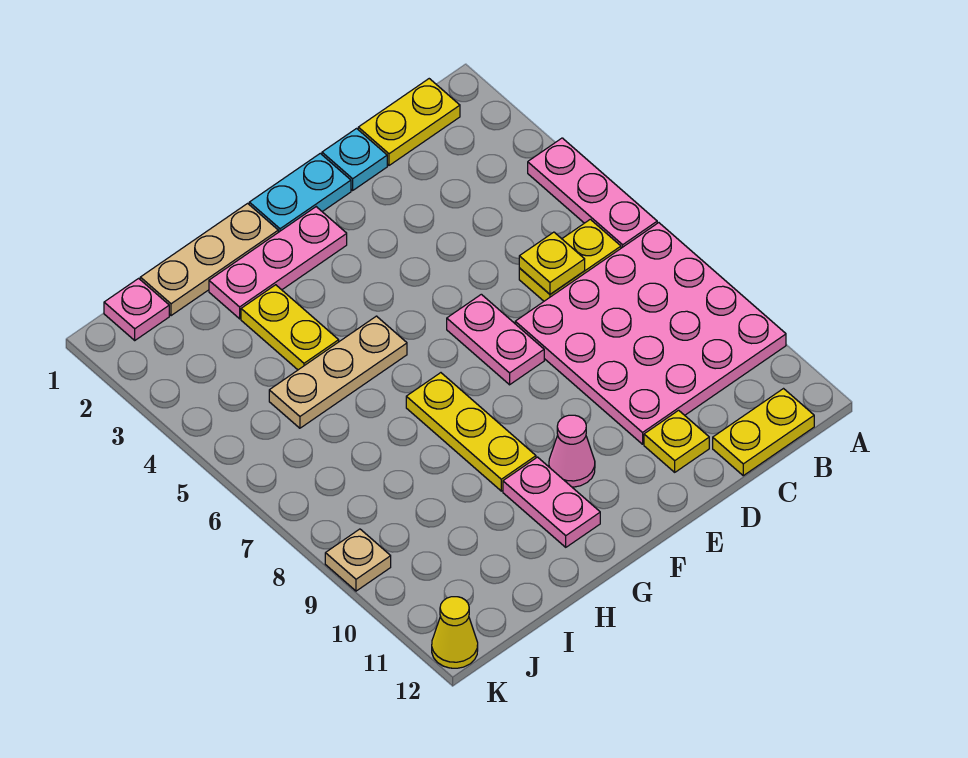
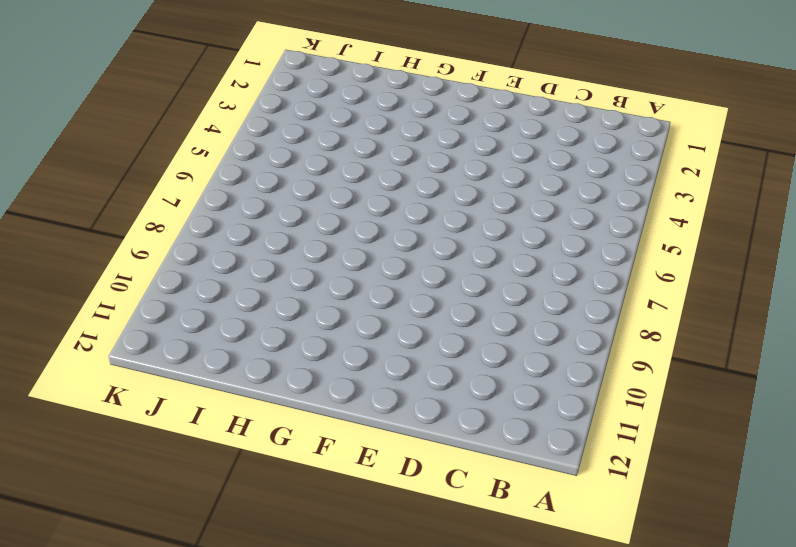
none -> pink plate A4:A6 level 1
none -> pink plate A7:D10 level 1
none -> yellow plate B1:C1 level 1

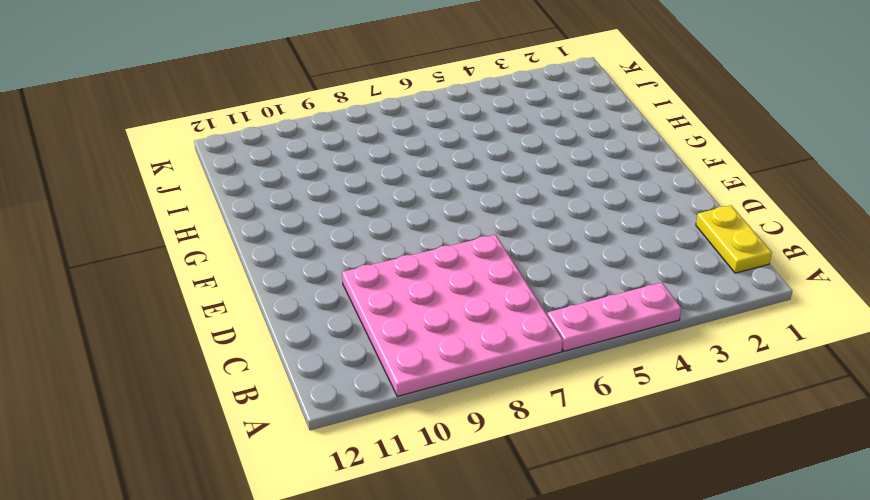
none -> yellow plate B6:C6 level 1
none -> yellow plate B12:C12 level 1
none -> cyan plate D1 level 1

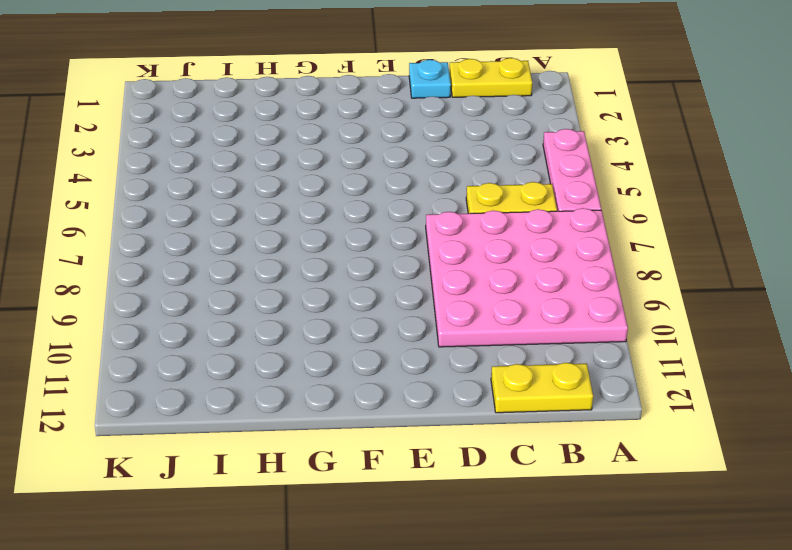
none -> yellow plate D11 level 1
none -> cyan plate E1:F1 level 1
none -> pink plate E6:E7 level 1

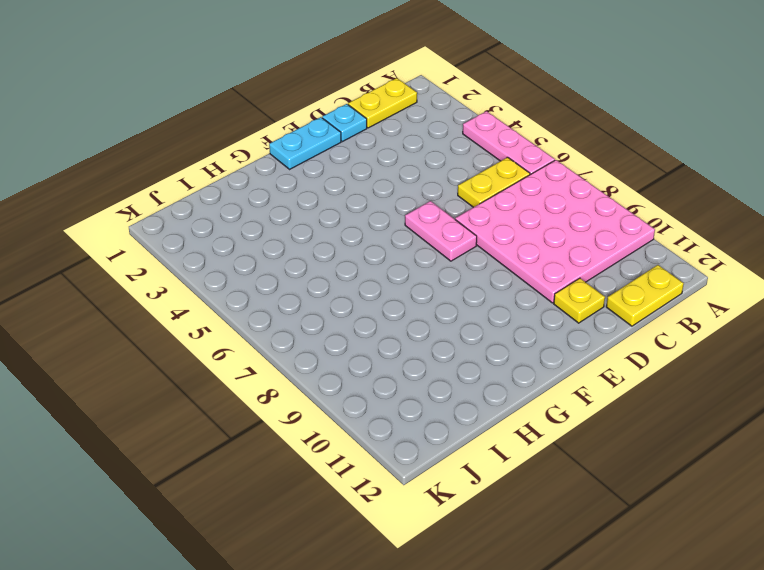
none -> pink plate F2:H2 level 1
none -> pink cone F10 level 1
none -> tan plate G1:I1 level 1

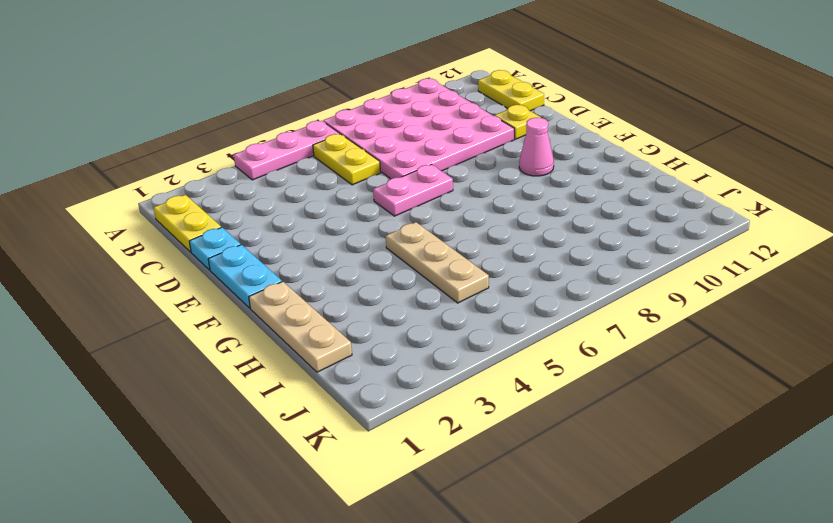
none -> pink plate F2:H2 level 1
none -> yellow plate G7:G9 level 1
none -> pink plate G10:G11 level 1

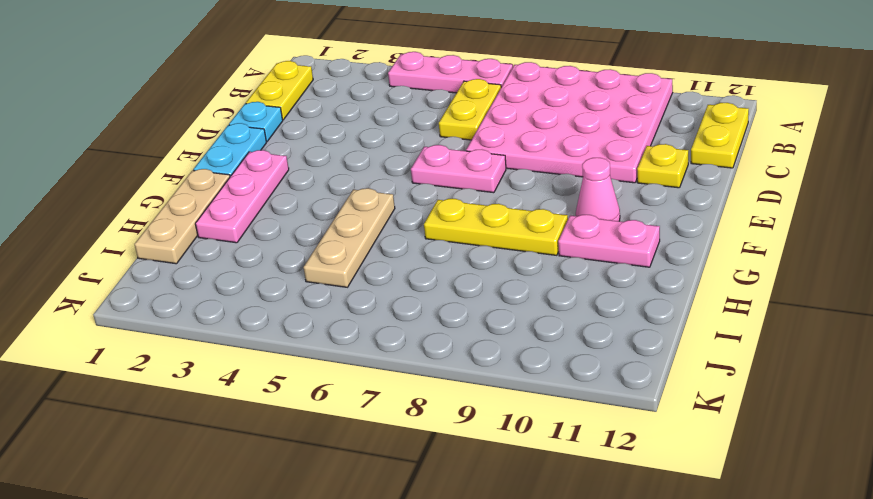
none -> yellow plate H3:H4 level 1
none -> pink plate J1 level 1
none -> tan plate K9 level 1

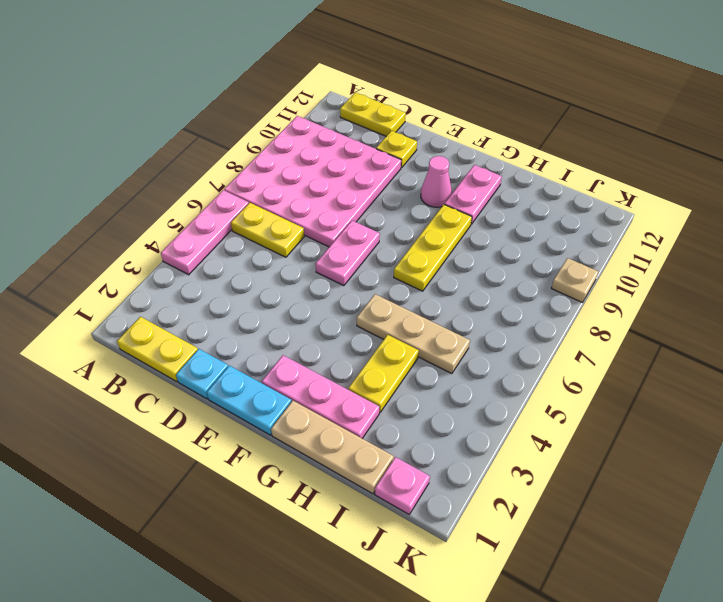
none -> yellow cone K12 level 1
none -> yellow plate C6 level 2

